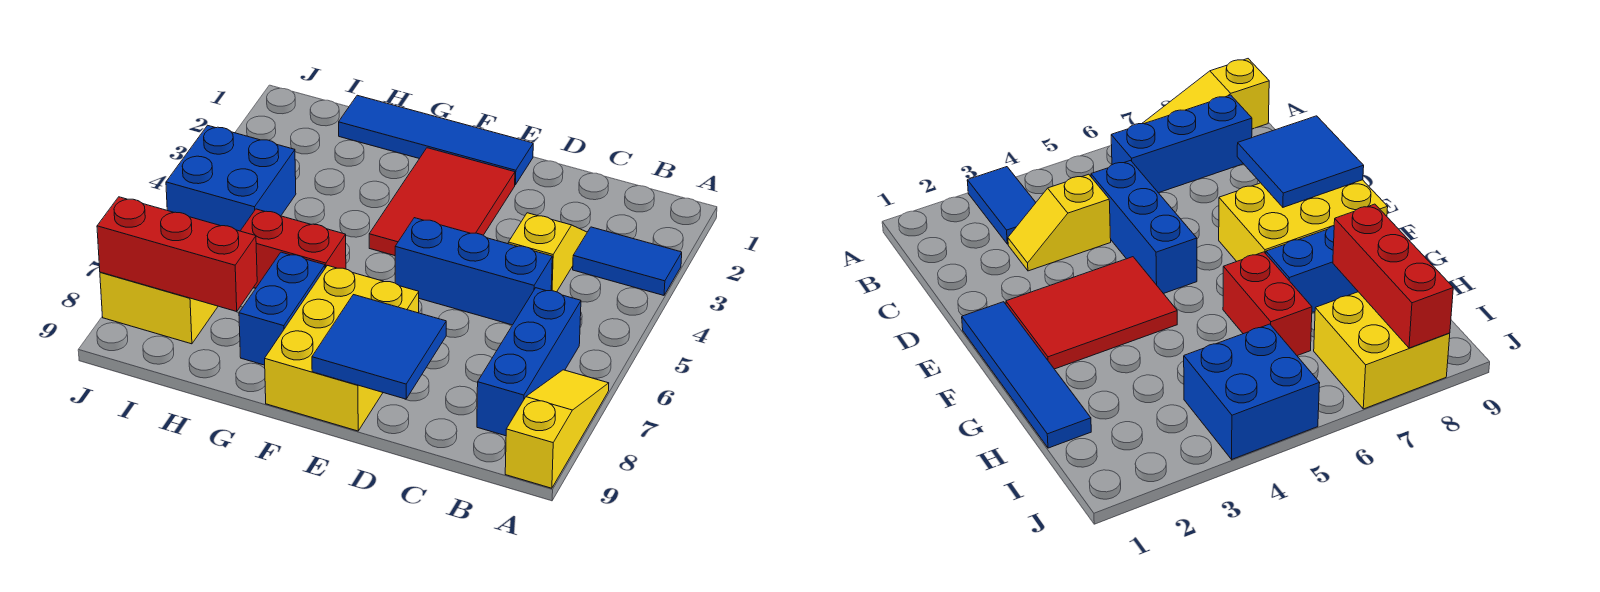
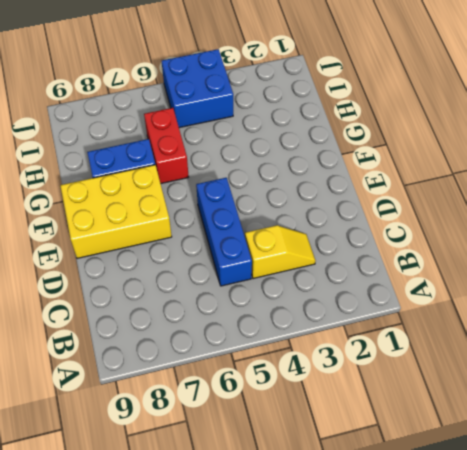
none -> blue tile A3:B3 level 1
none -> yellow slope A7:A9 level 1 top 9
none -> blue brick B6:B8 level 1

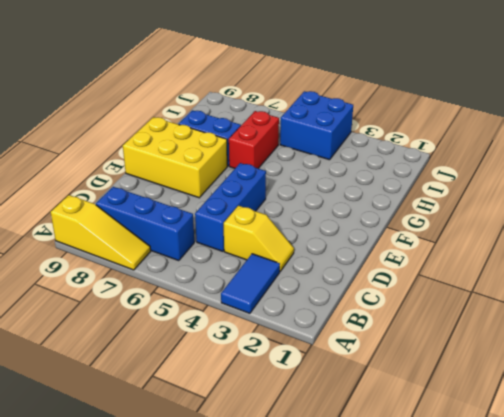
none -> blue tile E1:H1 level 1
none -> red tile E2:F4 level 1
none -> yellow brick I7:J8 level 1

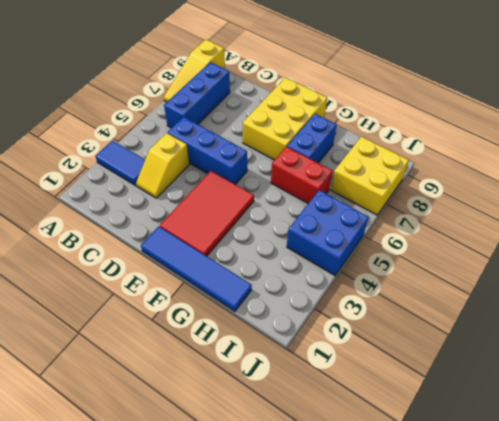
none -> blue tile D8:E9 level 2
none -> red brick H8:J8 level 2

